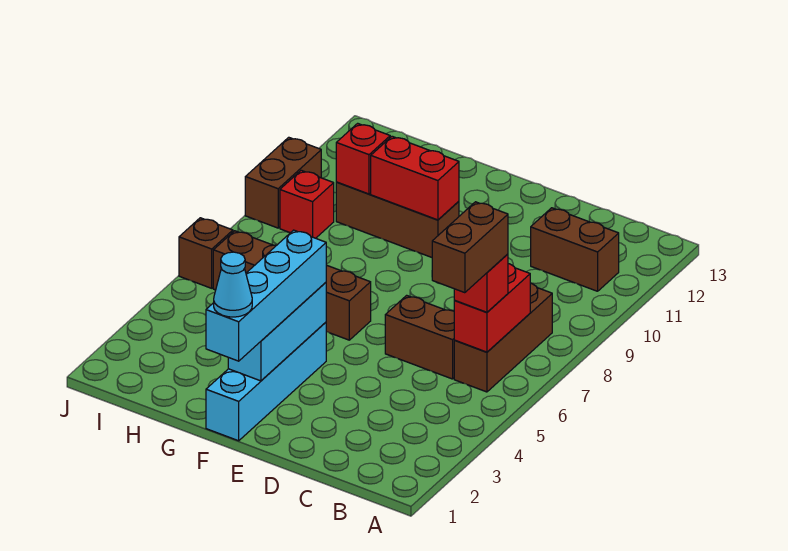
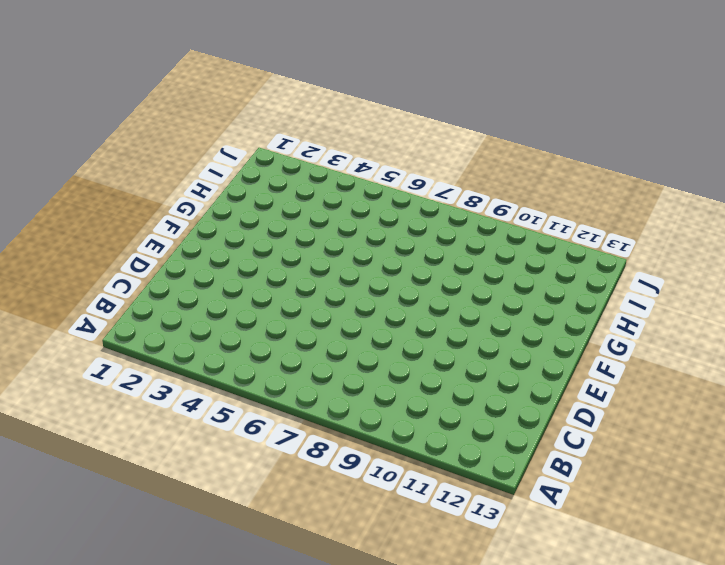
none -> brown brick B6:B8 level 1
none -> brown brick B11:C11 level 1
none -> brown brick C6:D6 level 1

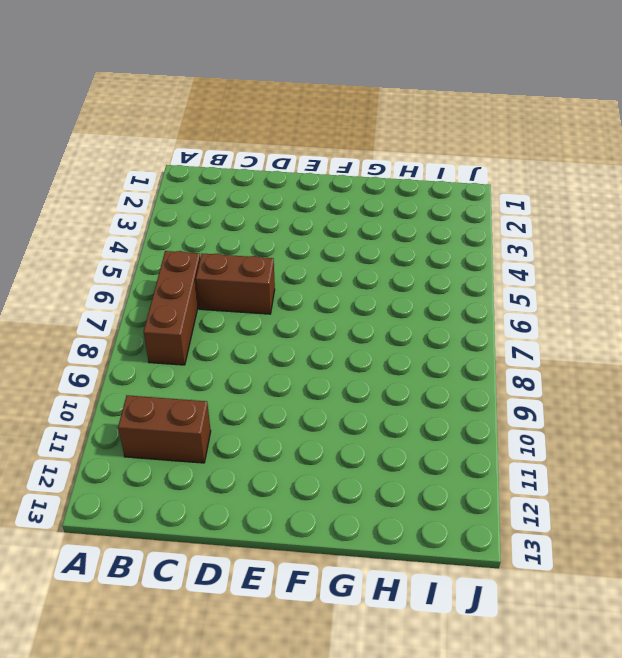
none -> cyan brick F1:F4 level 1
none -> brown brick F6:I6 level 1
none -> brown brick F10:H10 level 1

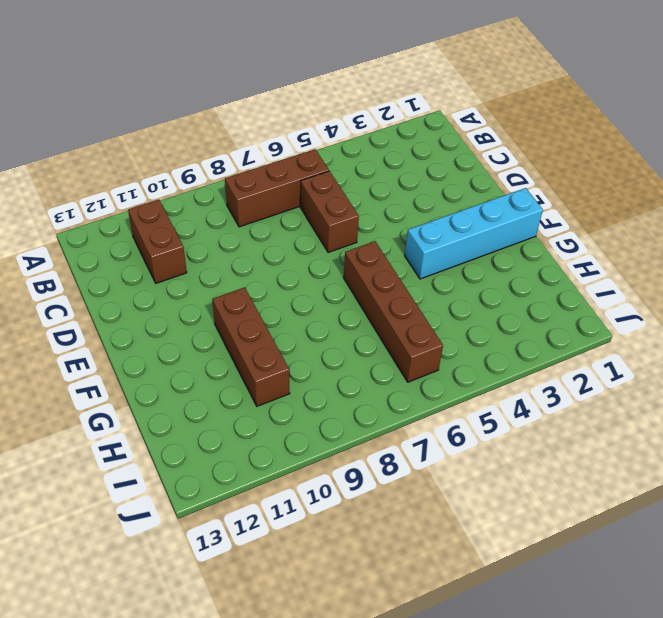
none -> red brick I9 level 1
none -> brown brick J6 level 1
none -> brown brick J9:J10 level 1

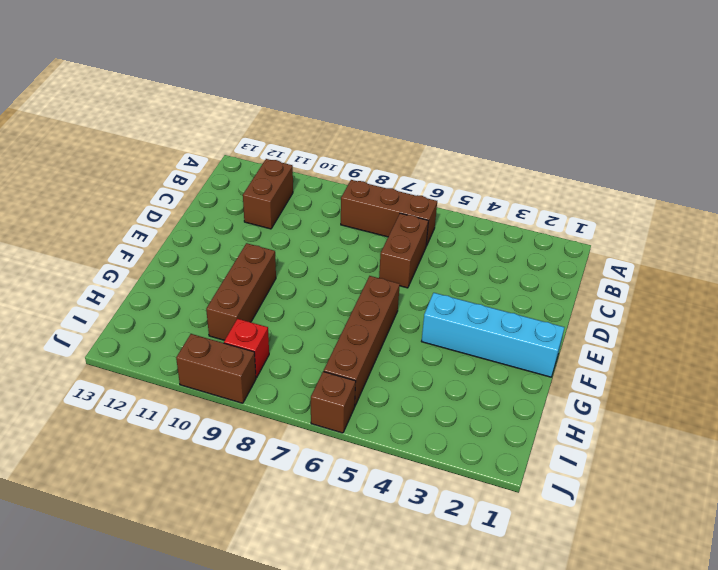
none -> red brick B6:B7 level 2
none -> cyan brick F2:F4 level 2
none -> red brick F10:G10 level 2

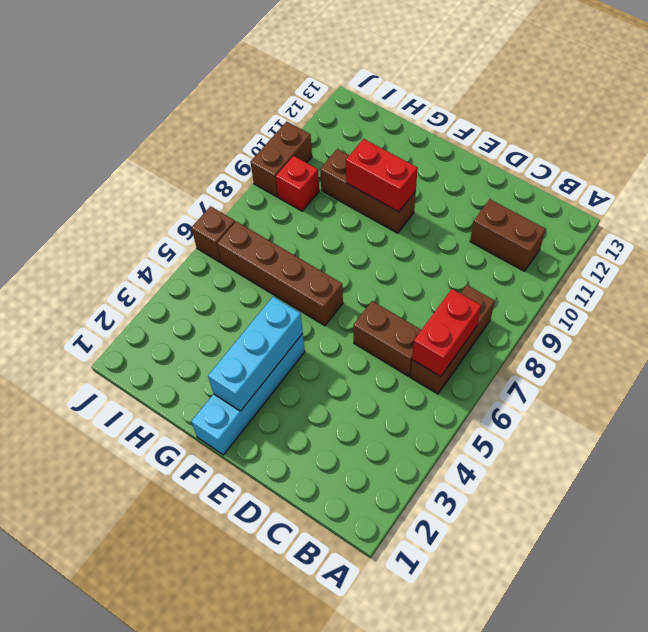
none -> red brick H10 level 2
none -> red brick B6 level 3
none -> cyan brick F1:F4 level 3

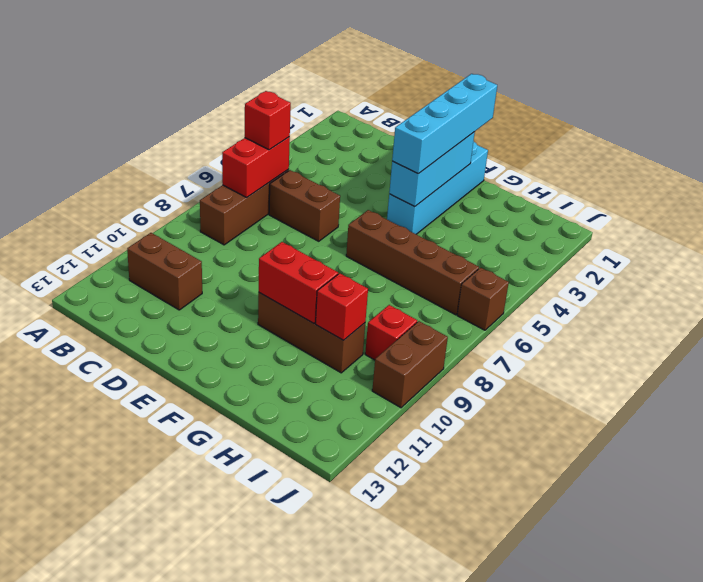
none -> brown brick B5:B6 level 4
none -> cyan cone F1 level 4

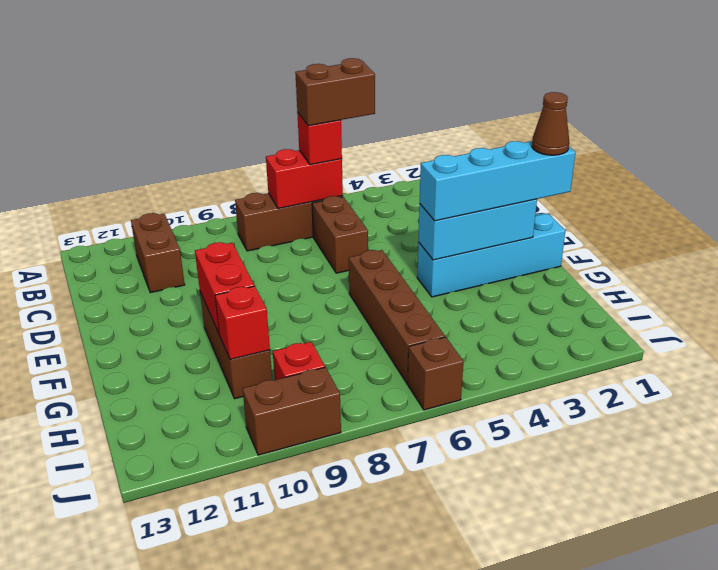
brown cone F1 level 4 -> cyan cone F1 level 4

